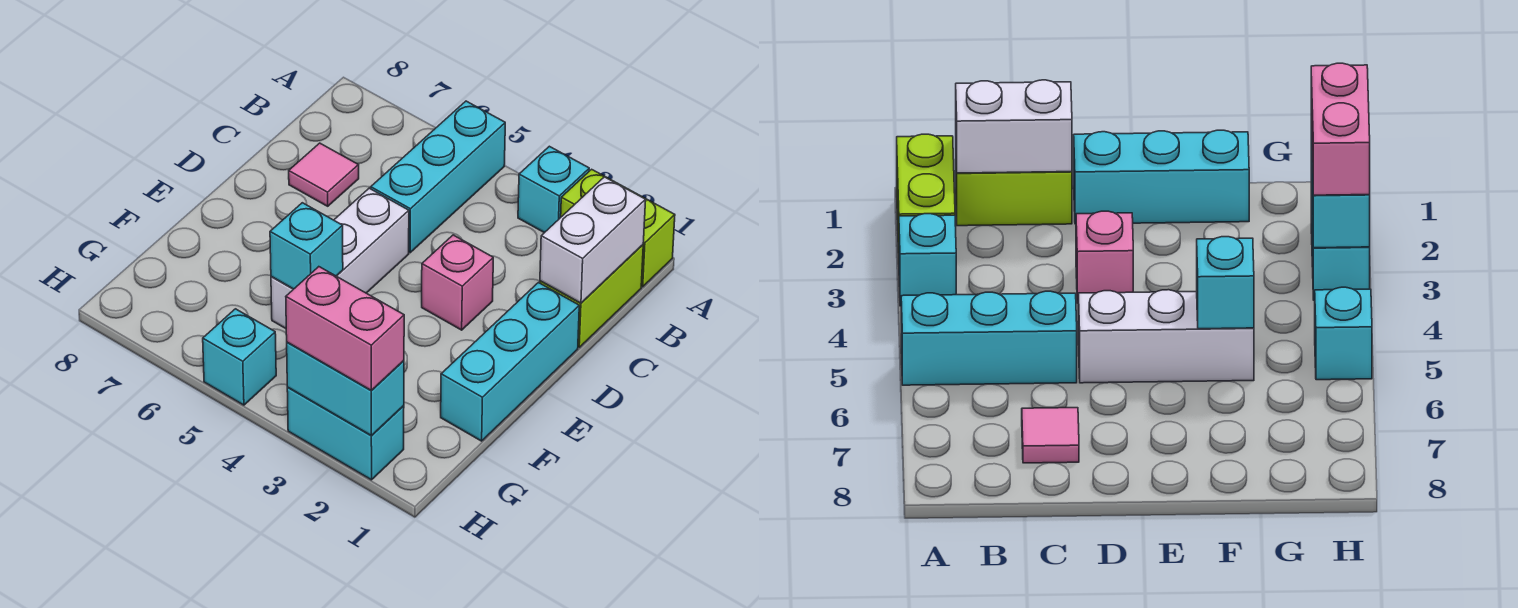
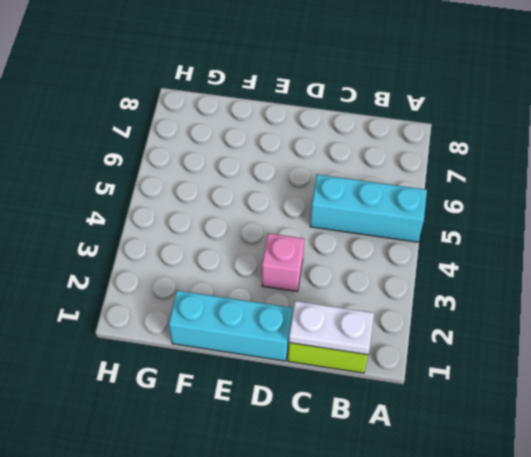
white plate B1:C1 level 2 -> white brick B1:C1 level 2
none -> lime brick A1:A2 level 1
none -> cyan brick A3 level 1
none -> pink tile C7 level 1

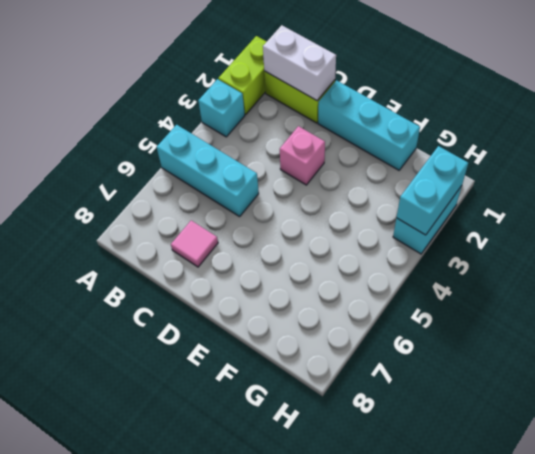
none -> white brick D5:F5 level 1
none -> cyan brick H5 level 1
none -> cyan brick F5 level 2

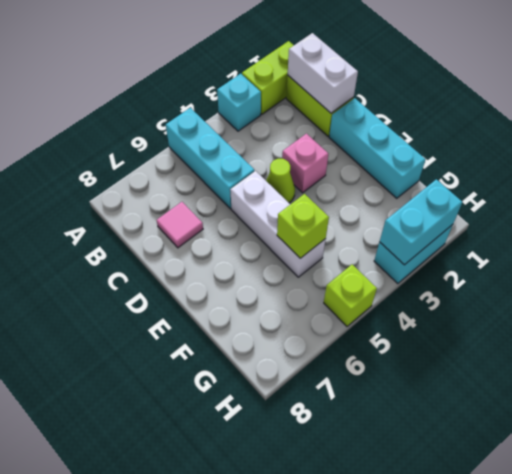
lime cone D4 level 1 -> none
lime brick F5 level 2 -> cyan brick F5 level 2
lime brick H5 level 1 -> cyan brick H5 level 1
none -> pink brick H2:H3 level 3

